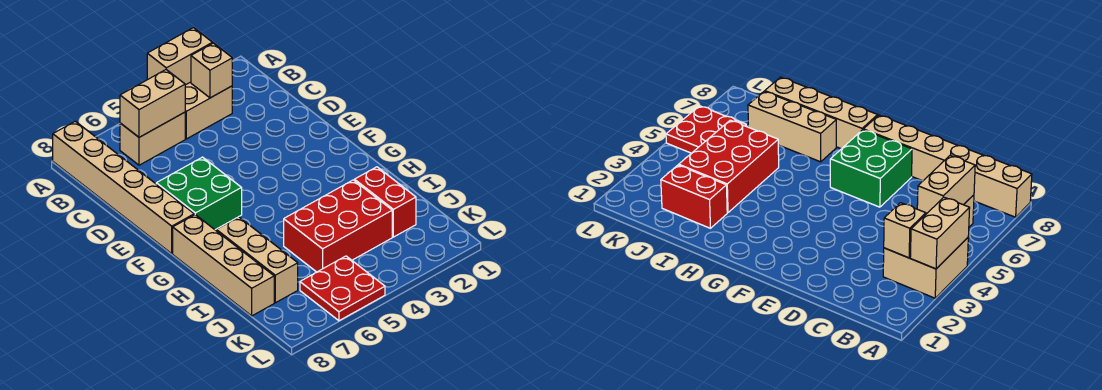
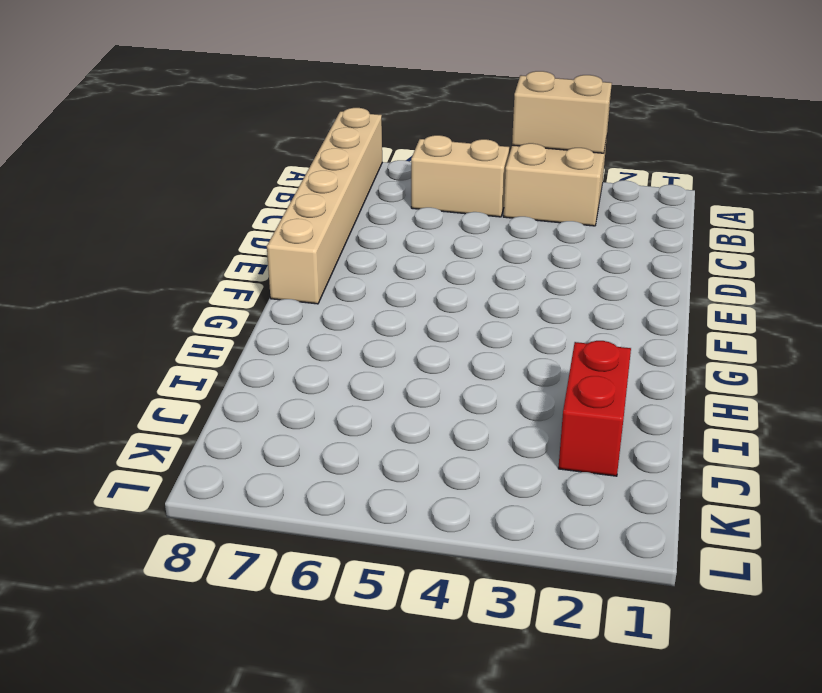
none -> green brick E6:F7 level 1
none -> tan brick G8:J8 level 1
none -> tan brick H7:J7 level 1

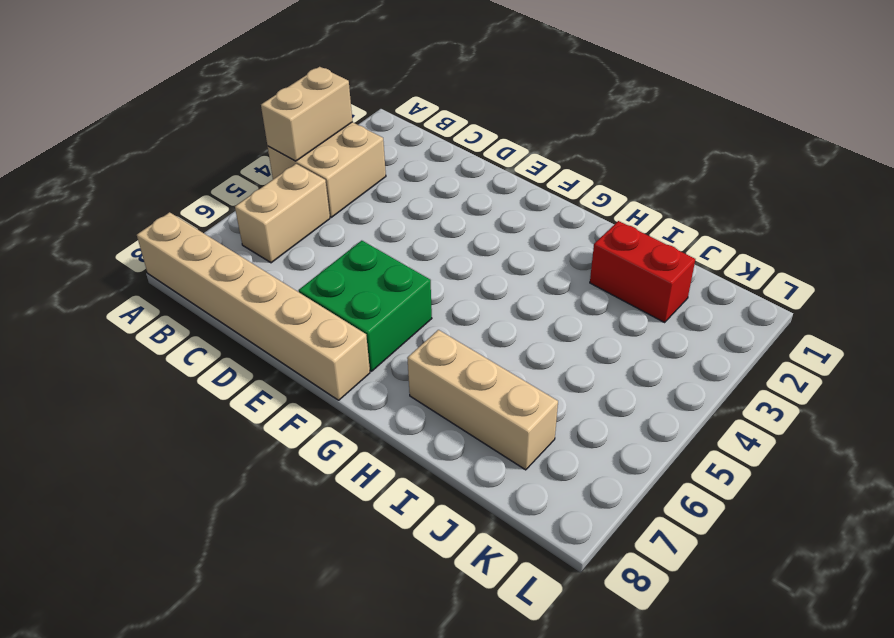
none -> tan brick G8:J8 level 1
none -> red brick I3:J5 level 1
none -> red plate K5:L6 level 1

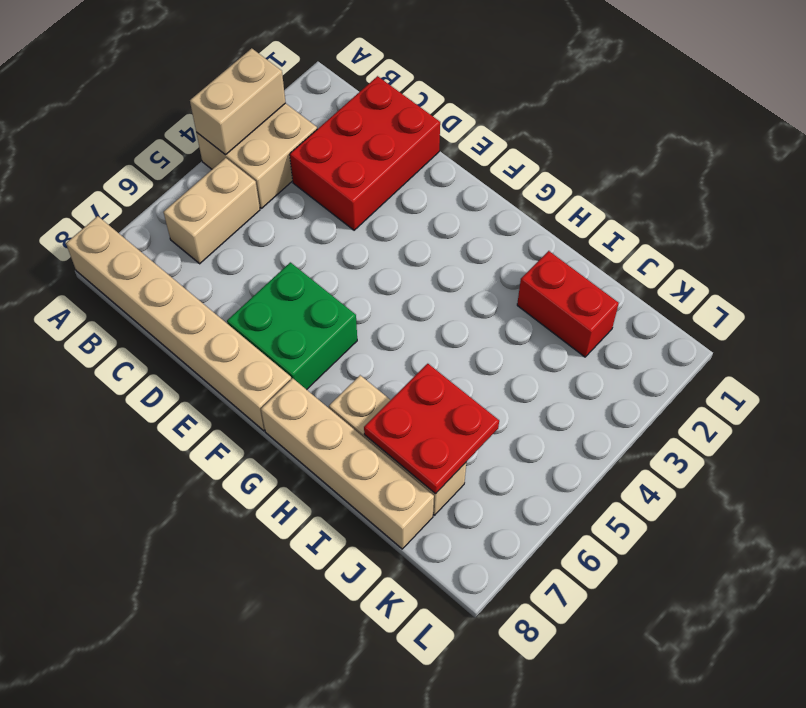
red brick C1:D3 level 1 -> red brick I3:J5 level 1
red plate I6:J7 level 2 -> red plate K5:L6 level 1
none -> tan brick B3 level 2
none -> tan brick B5:B6 level 2

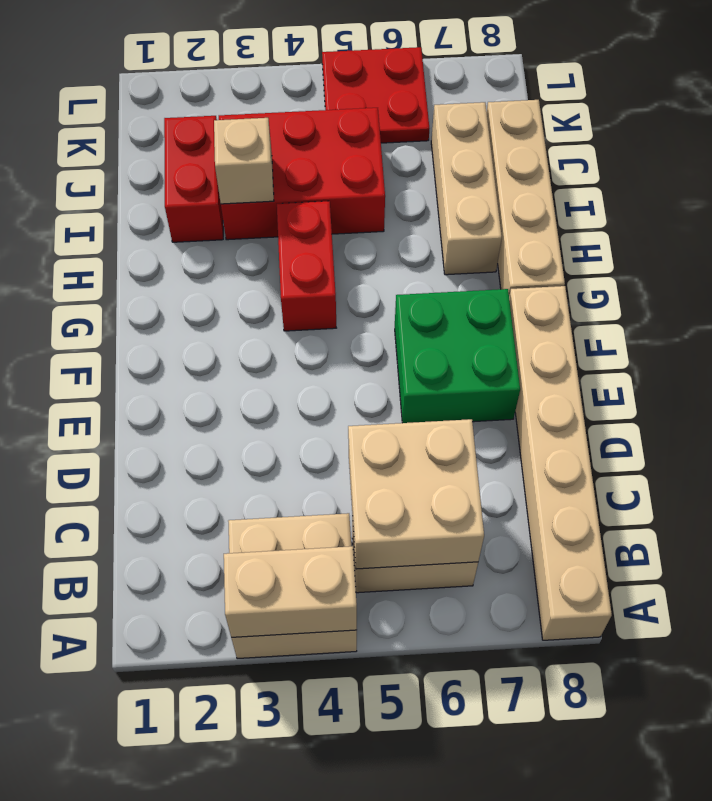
tan brick B5:C6 level 2 -> tan brick B5:B6 level 2
red brick G4:H4 level 1 -> none
tan brick I3 level 2 -> tan brick B3 level 2

